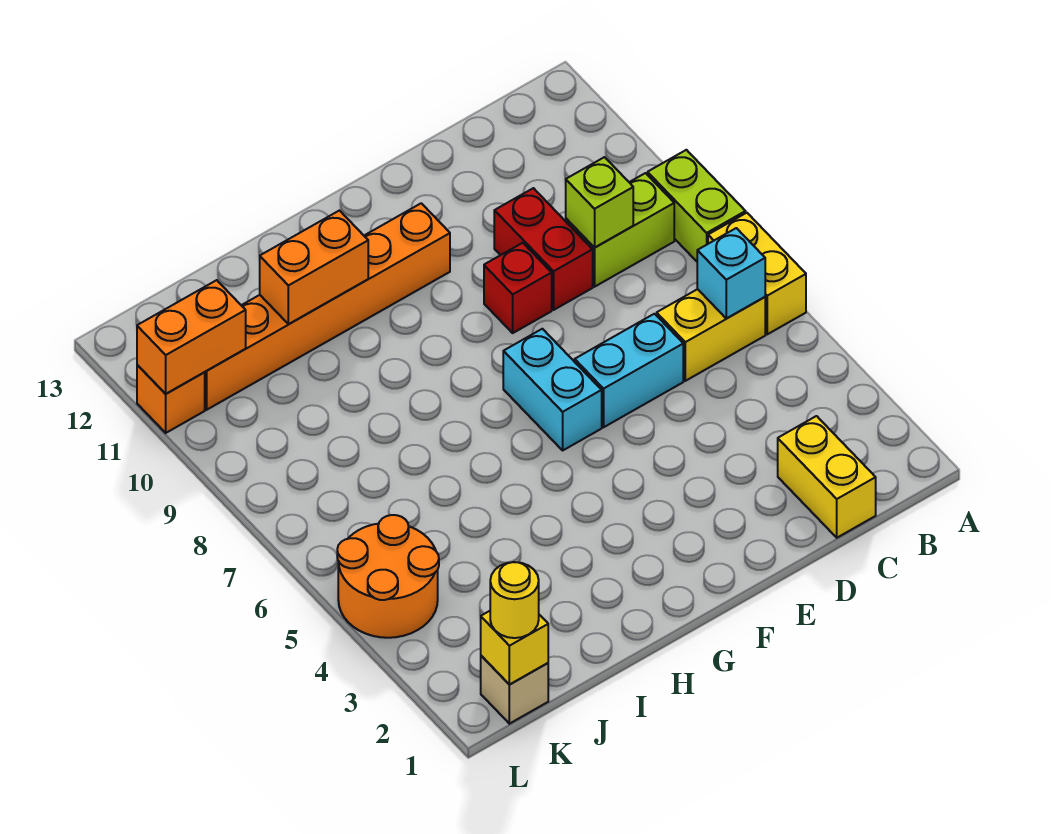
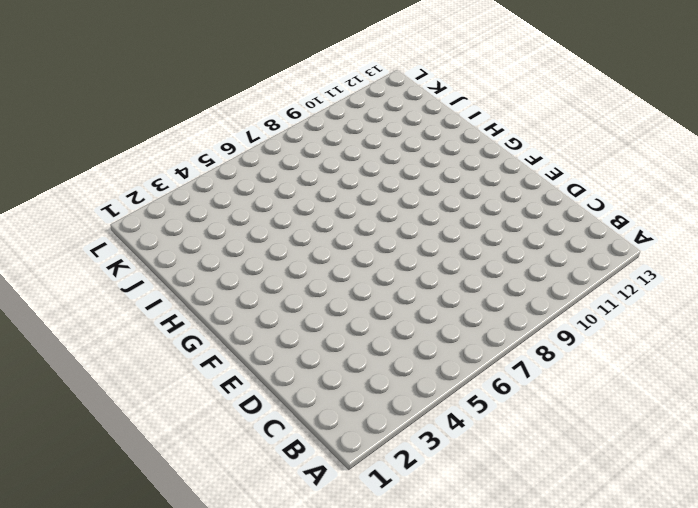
none -> yellow brick A6:A7 level 1
none -> lime brick A8:A9 level 1
none -> yellow brick B6:C6 level 1

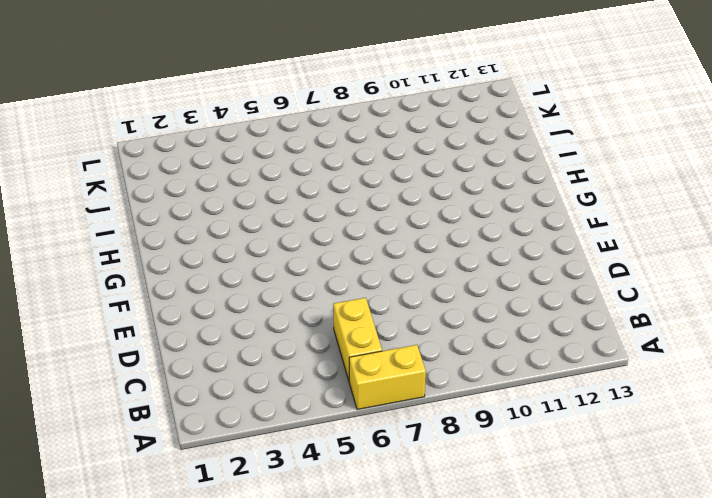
none -> lime brick A8:A9 level 1
none -> lime brick B9:C9 level 1
none -> yellow brick C1:C2 level 1

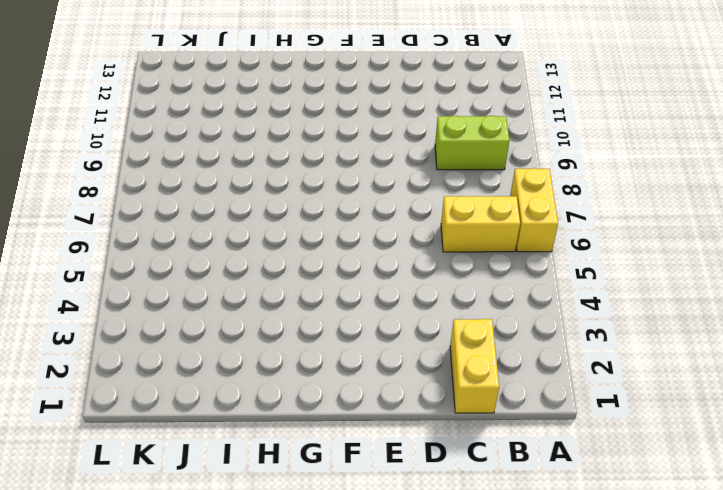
none -> lime brick A8:A9 level 1
none -> cyan brick D6:E6 level 1
none -> red brick D9:D10 level 1

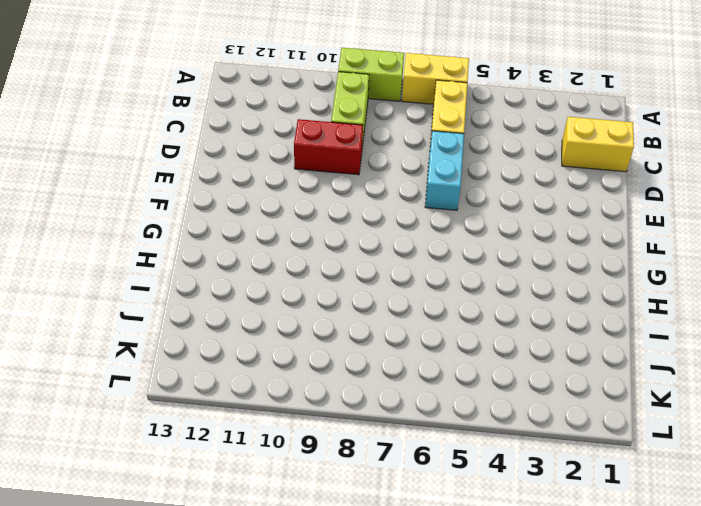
none -> red brick E9 level 1
none -> cyan brick F6:F7 level 1
none -> orange brick F11:K11 level 1

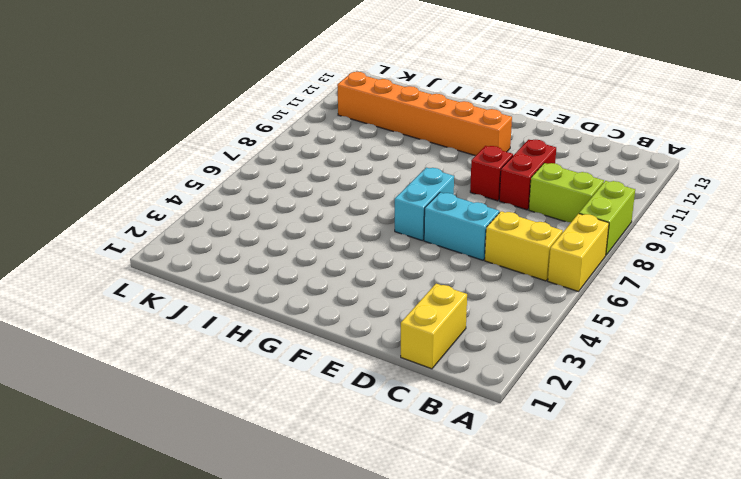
none -> tan brick K1 level 1
none -> orange round brick K4:L5 level 1
none -> orange brick L11 level 1

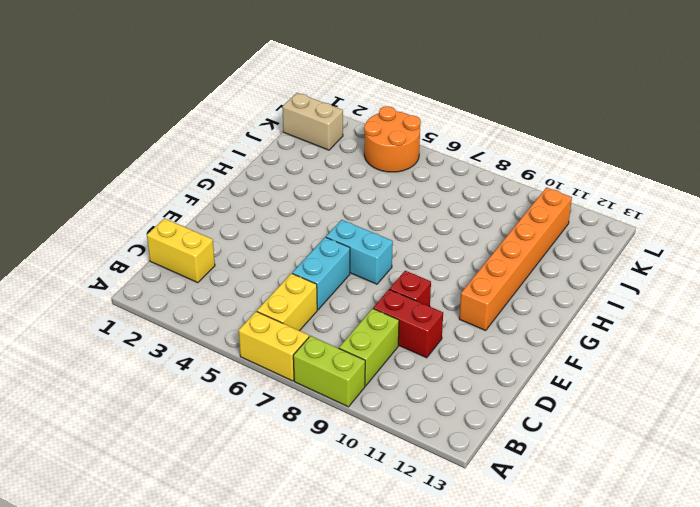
tan brick K1:K2 level 1 -> tan brick K1 level 1
none -> orange brick L11 level 1
none -> cyan brick B6 level 2
none -> lime brick C9 level 2

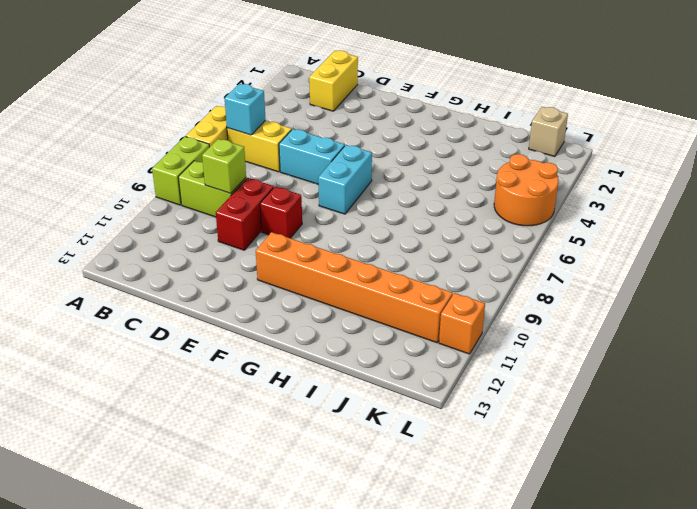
none -> orange brick H11:I11 level 2
none -> yellow brick K1 level 2
none -> orange brick K11:L11 level 2

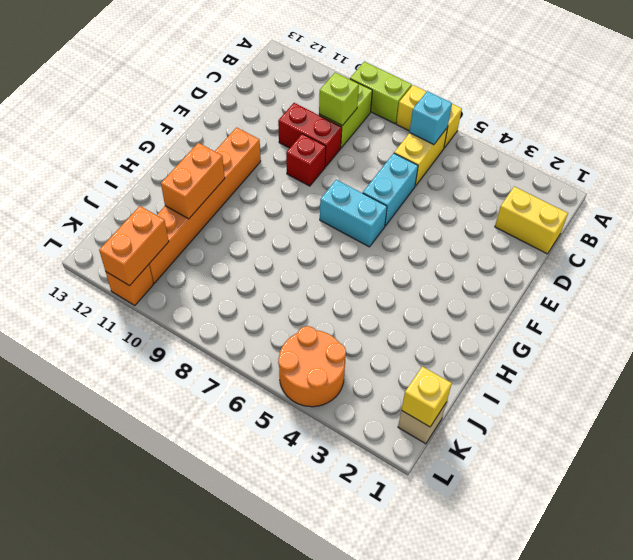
none -> yellow round brick K1 level 3

